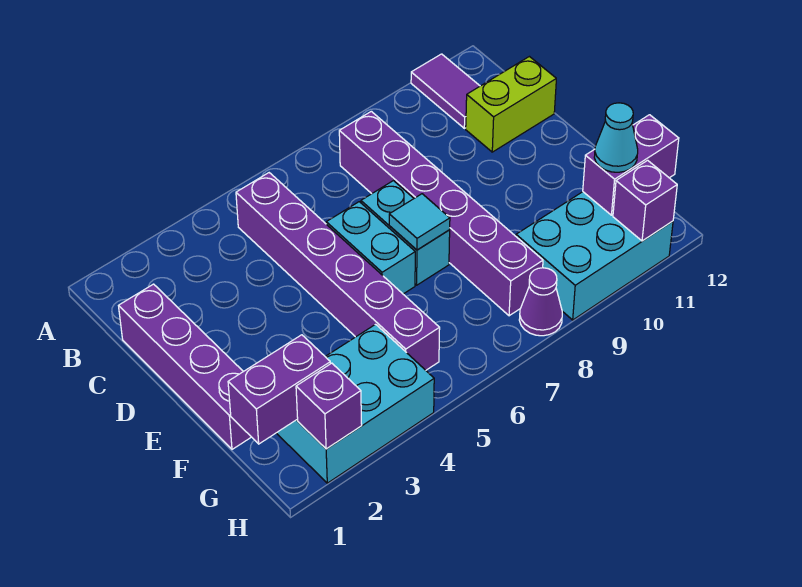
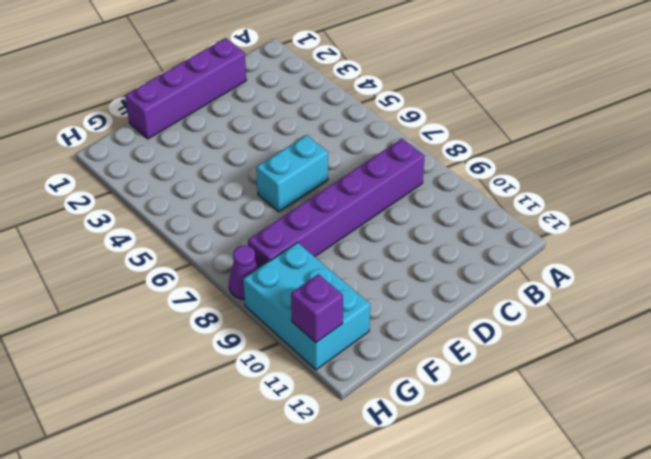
none -> purple tile A11:B11 level 1
none -> purple brick B5:G5 level 1
none -> lime brick C11:C12 level 1

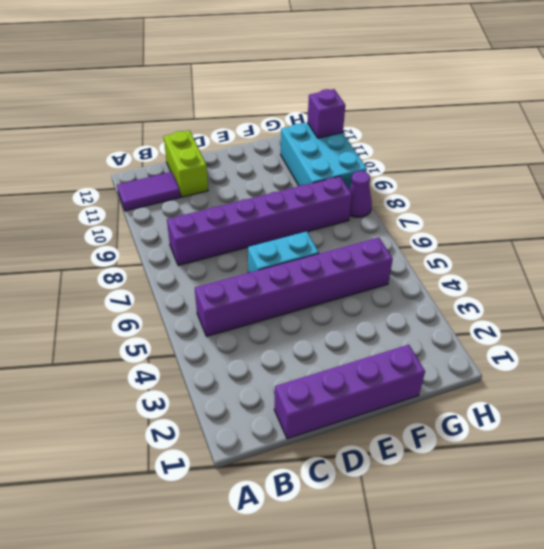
none -> cyan brick D7:E7 level 1
none -> cyan brick G2:H4 level 1
none -> cyan tile E7 level 2

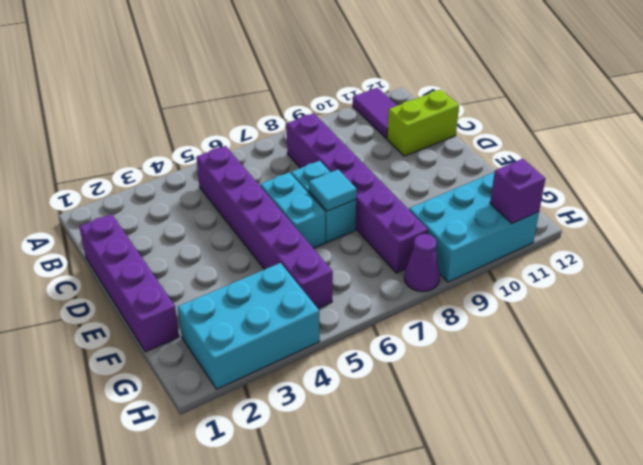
none -> purple brick G1:G2 level 2
none -> purple brick G11:G12 level 2
none -> purple brick H2 level 2

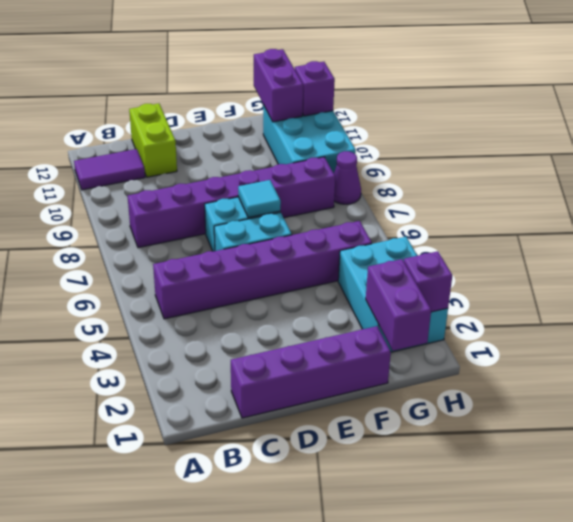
none -> cyan cone G11 level 3

